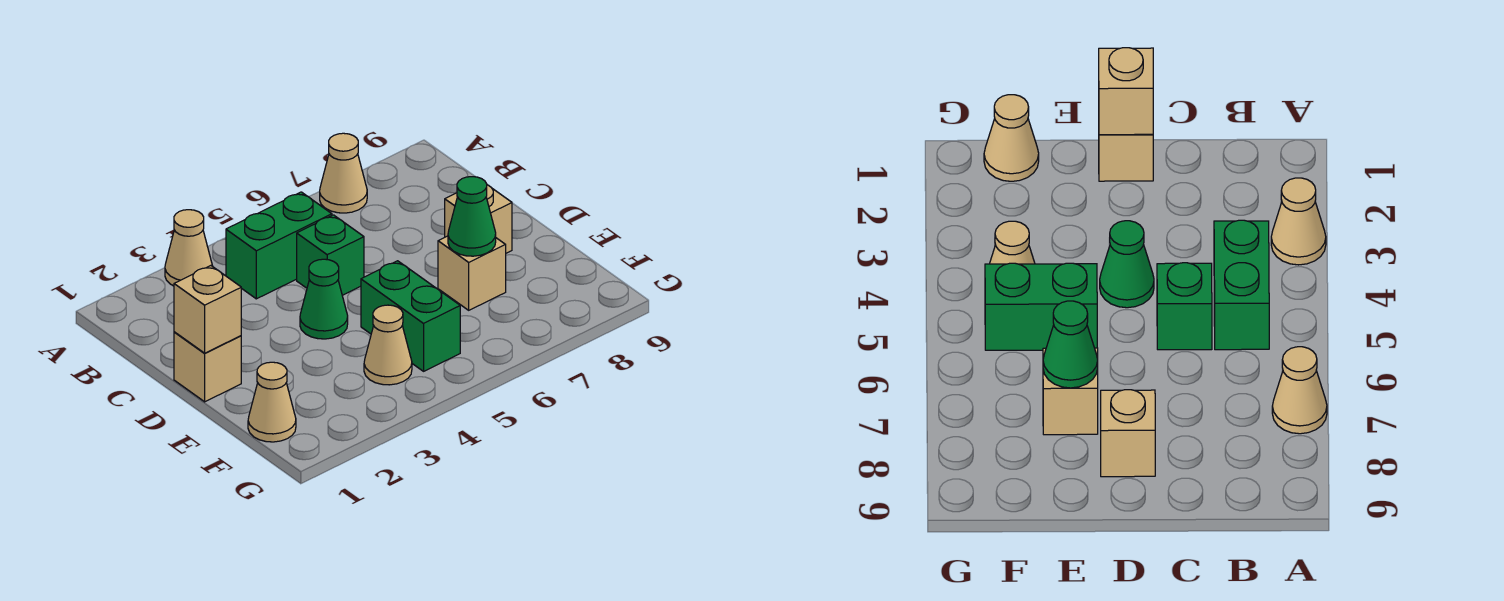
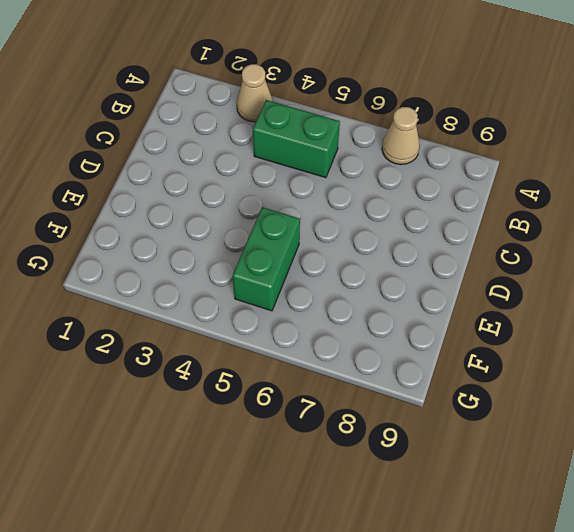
none -> green brick C5 level 1
none -> tan brick D1 level 1
none -> green cone D4 level 1

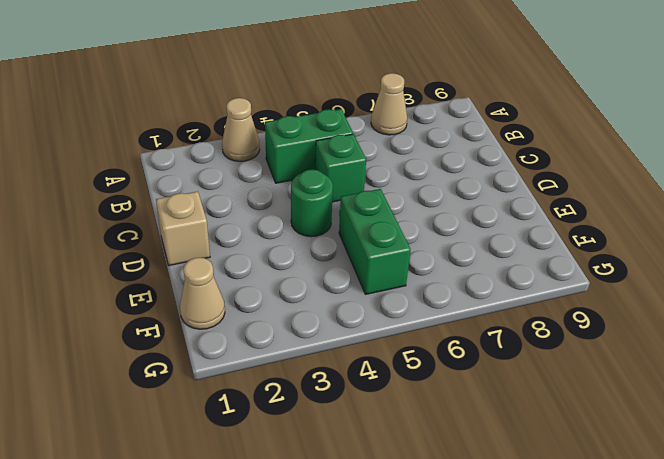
green round brick D4 level 1 -> green cone D4 level 1
none -> tan brick D8 level 1
none -> tan brick E7 level 1
none -> tan cone F4 level 1

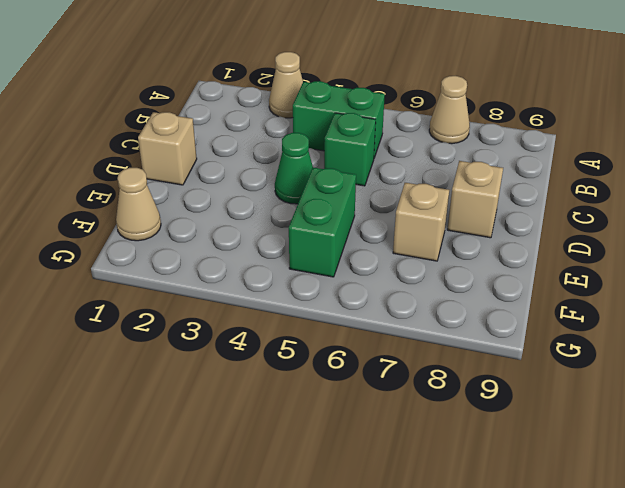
none -> tan cone F4 level 1
none -> tan brick D1 level 2
none -> green cone E7 level 2

